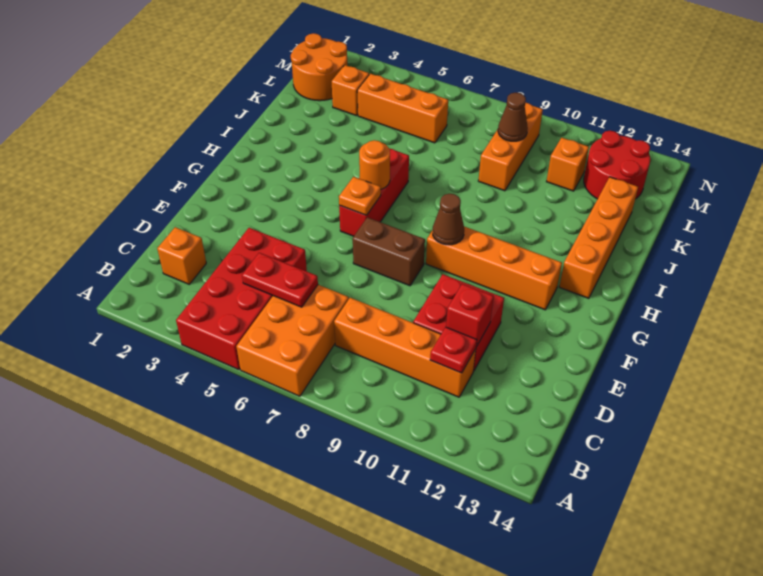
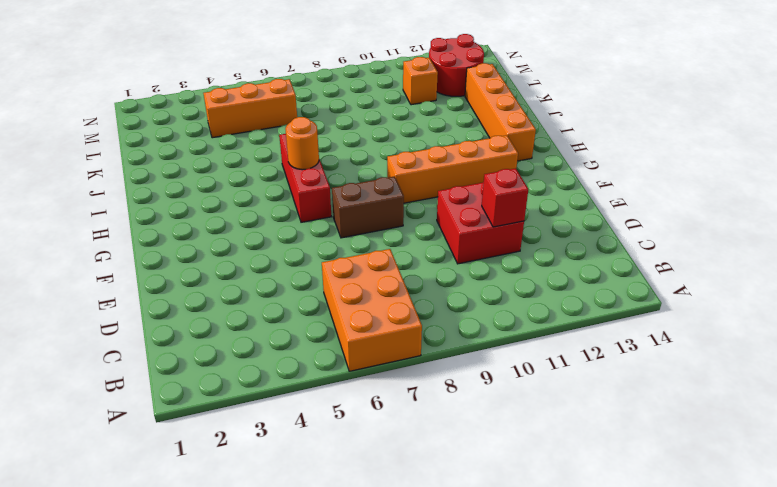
none -> red brick A4:D5 level 1
none -> orange brick C2 level 1
none -> orange brick C8:C11 level 1

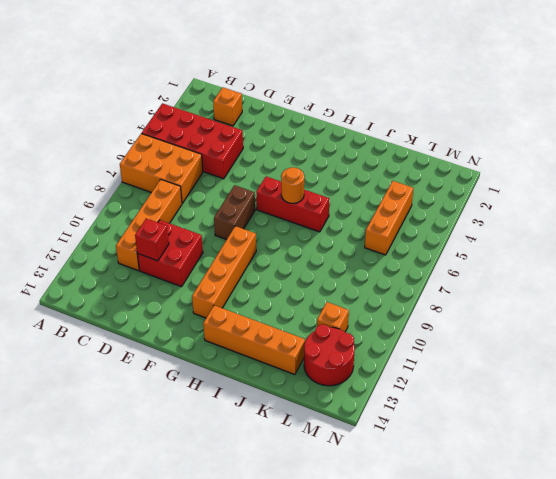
none -> orange brick K9:M9 level 1
none -> orange round brick L1:M2 level 1
none -> orange brick L3 level 1

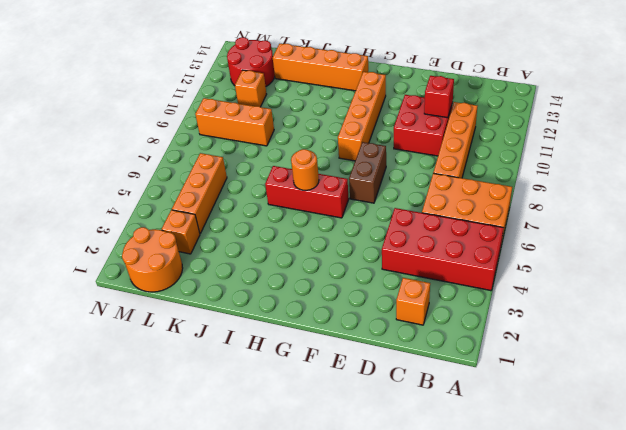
none -> red plate C5:C6 level 2
none -> red plate C11 level 2
none -> orange plate G6 level 2

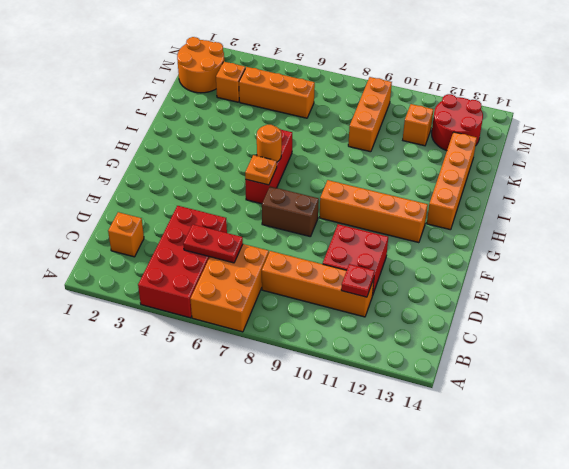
none -> red brick D11 level 2
none -> brown cone G9 level 2
none -> brown cone L9 level 2

